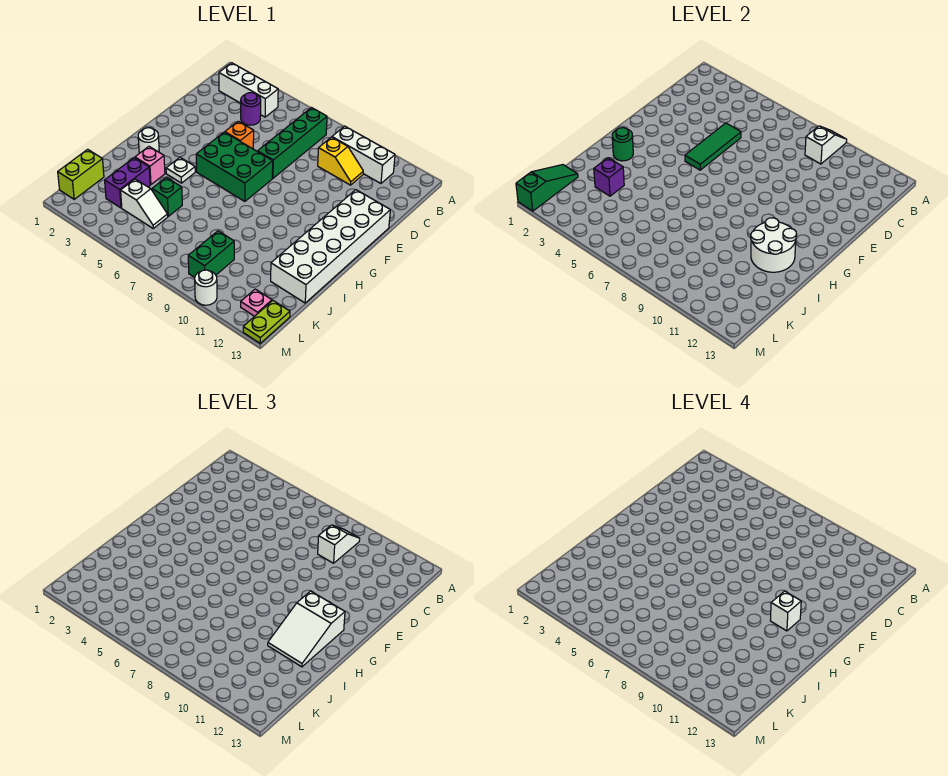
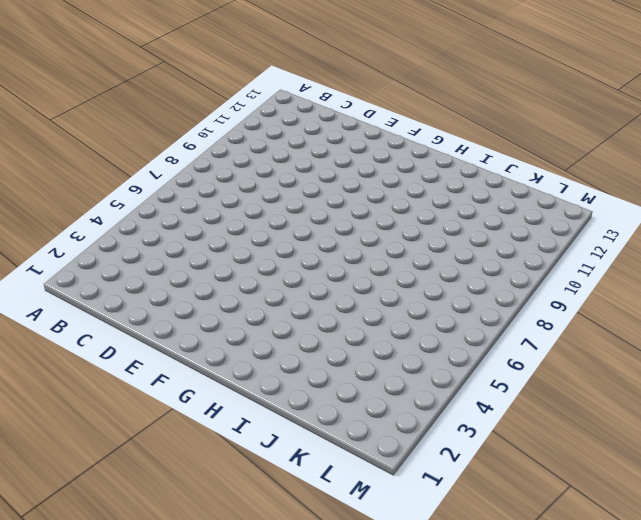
none -> white brick B2:B4 level 1
none -> green brick B7:E7 level 1
none -> white brick B9:B11 level 1

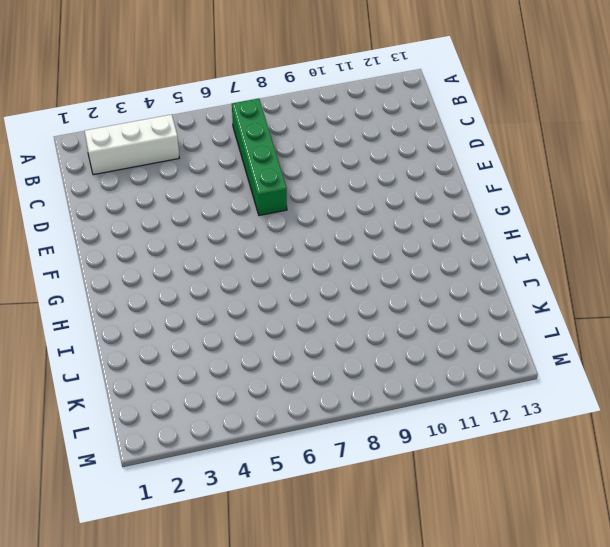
none -> white brick B9:B11 level 1
none -> purple round brick C4 level 1
none -> yellow slope C9:C10 level 1 top 9

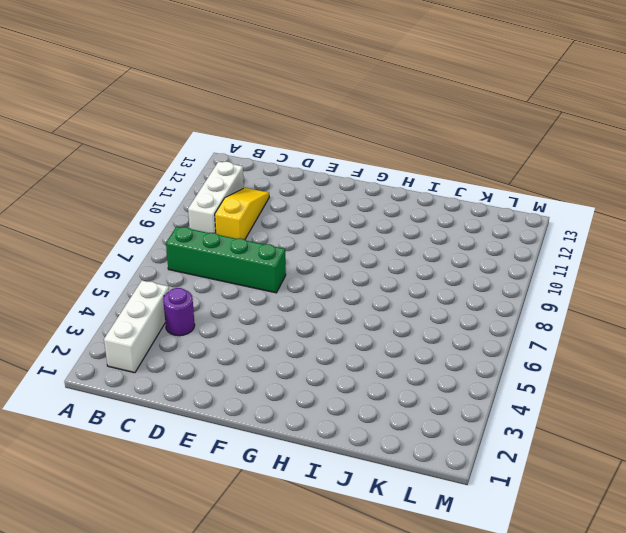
yellow slope C9:C11 level 1 top 9 -> yellow slope C9:C10 level 1 top 9
none -> orange brick E5 level 1
none -> white brick E12:J13 level 1
none -> green brick F5:G7 level 1

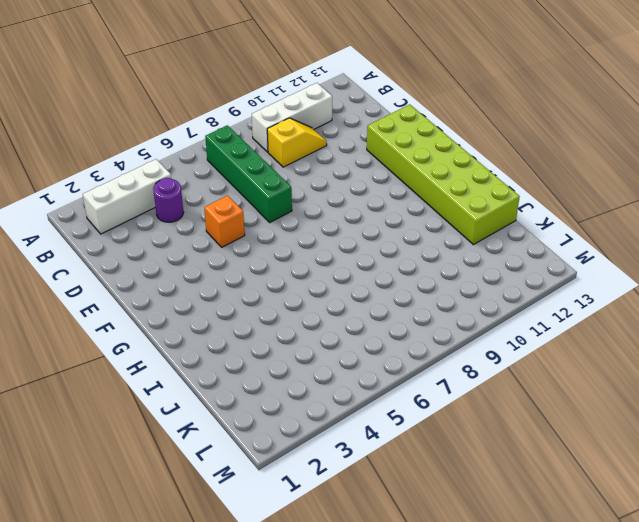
lime brick E12:J13 level 1 -> white brick E12:J13 level 1
none -> green brick F5:G7 level 1
none -> white round brick H2 level 1
none -> white plate H4 level 1

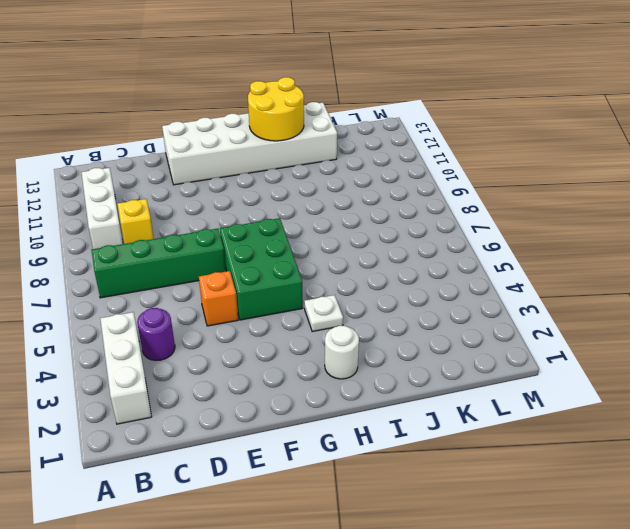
yellow round brick H12:I13 level 2 -> white round brick H11:I12 level 2
none -> pink brick I3 level 1
none -> purple brick J3:K3 level 1
none -> green brick J5 level 1

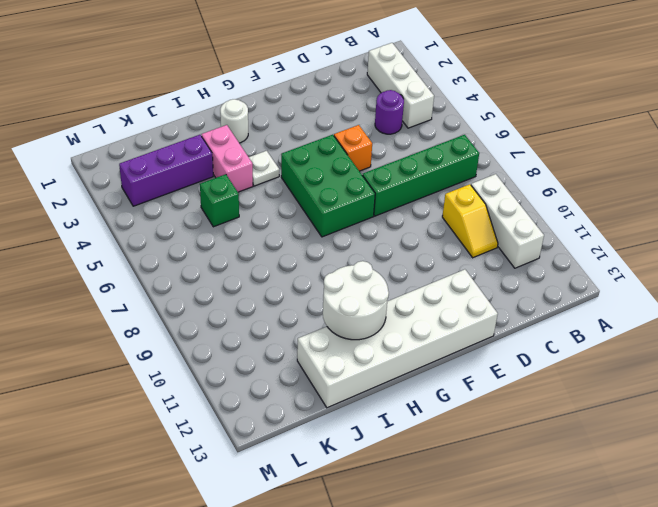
pink brick I3:I4 level 1 -> pink brick I3 level 1
purple brick J3:L3 level 1 -> purple brick J3:K3 level 1
none -> lime brick K1:L1 level 1
none -> white slope K4:K5 level 1 top 4
none -> green brick K9:L9 level 1

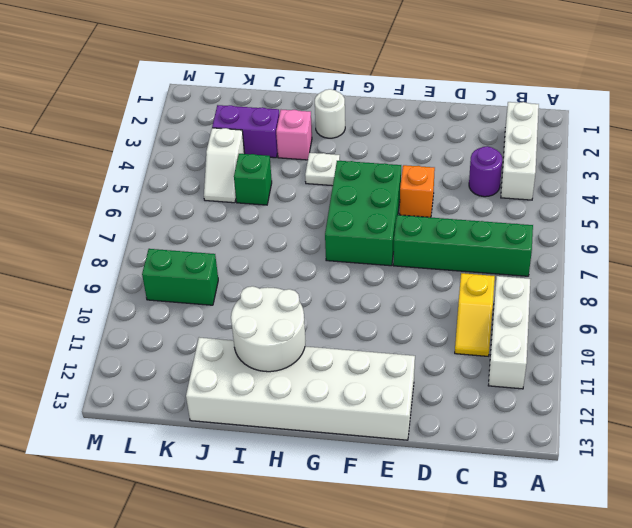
none -> lime brick K1:L1 level 1
none -> pink plate L12 level 1
none -> lime plate L13:M13 level 1

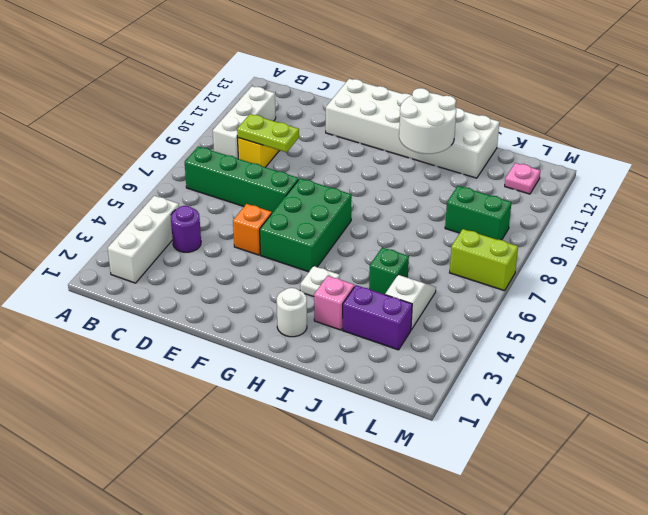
lime plate C9:D9 level 2 -> lime plate L13:M13 level 1
lime brick L7:M7 level 1 -> lime brick K1:L1 level 1
none -> white round brick M10 level 1
none -> white slope A9:B9 level 2 top B
none -> green tile D5:F5 level 2

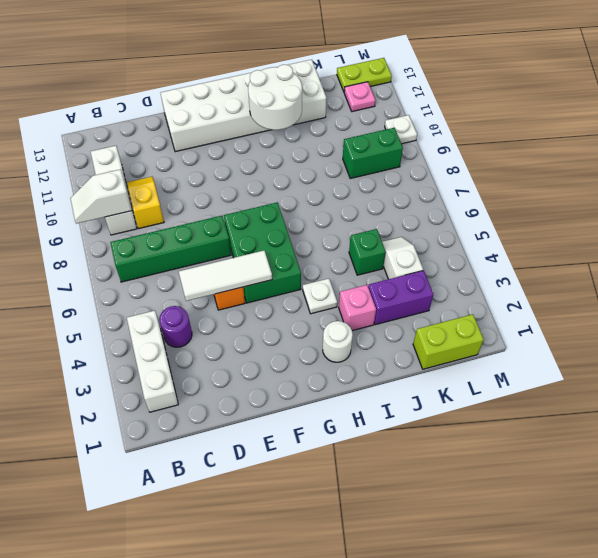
white tile D5:F5 level 2 -> green tile D5:F5 level 2
white plate M10 level 1 -> white round brick M10 level 1
none -> green round brick H2 level 2
none -> purple brick J3 level 2
none -> green slope K1:M1 level 2 top M

